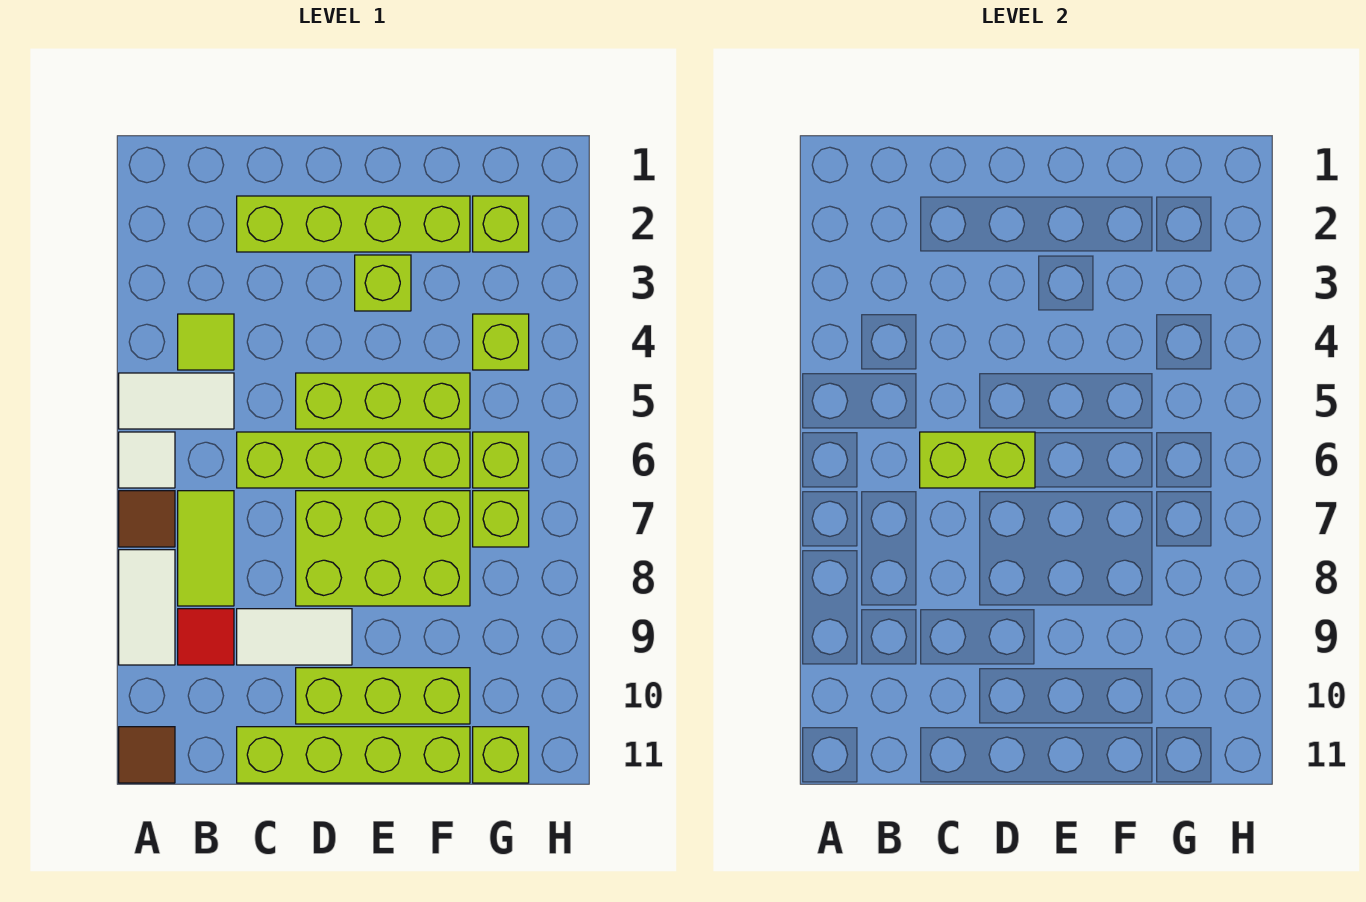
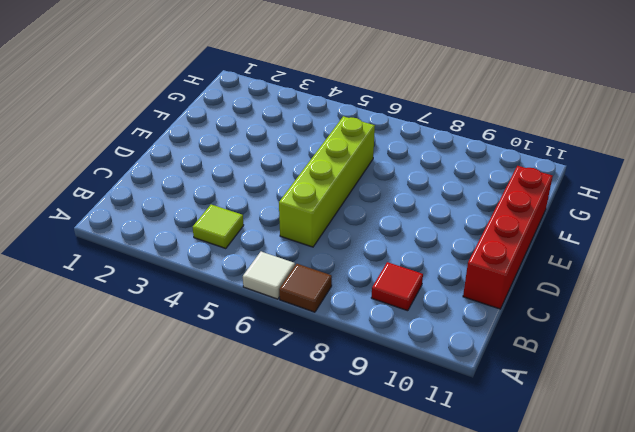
red brick C11:F11 level 1 -> lime brick C11:F11 level 1
none -> white tile A5:B5 level 1
none -> white tile A8:A9 level 1
none -> brown tile A11 level 1

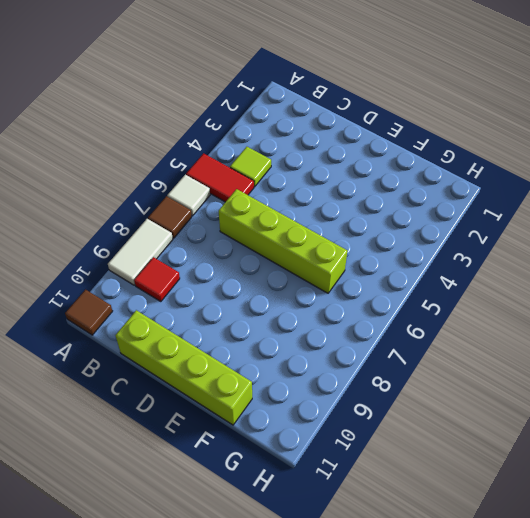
red tile A5:B5 level 1 -> white tile A5:B5 level 1
none -> lime tile B7:B8 level 1
none -> lime brick C2:F2 level 1
none -> white tile C9:D9 level 1

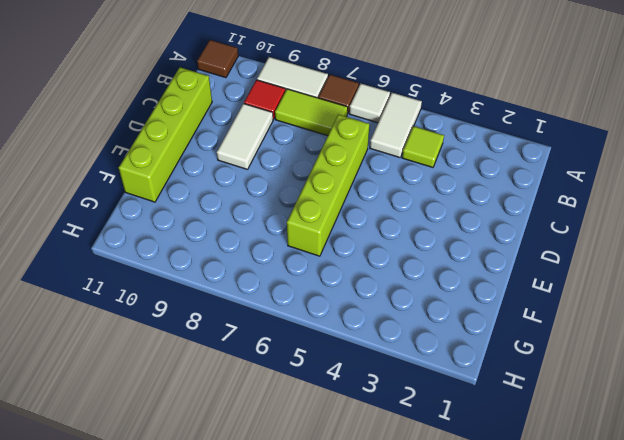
none -> lime brick C2:F2 level 1
none -> lime brick D5:F5 level 1
none -> lime brick D7:F8 level 1

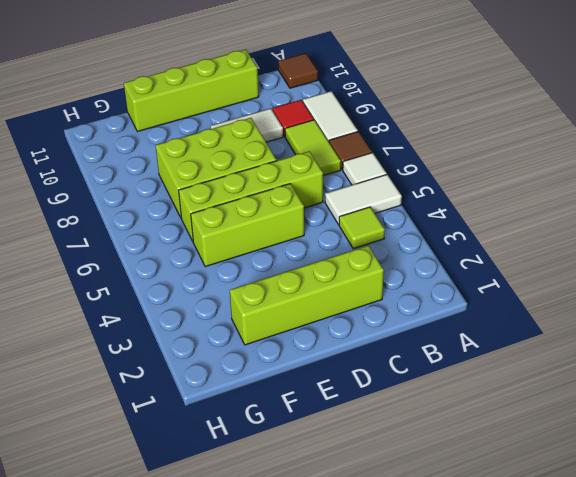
none -> lime brick D10:F10 level 1
none -> lime brick E3 level 1
none -> lime brick G2 level 1

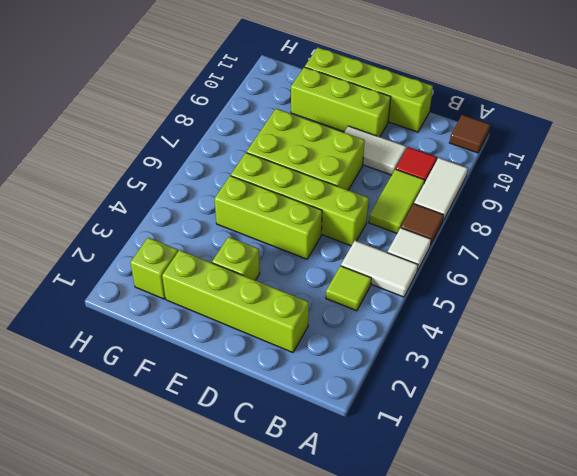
none -> lime brick G4 level 1
none -> lime brick G6 level 1
none -> lime brick G7 level 1

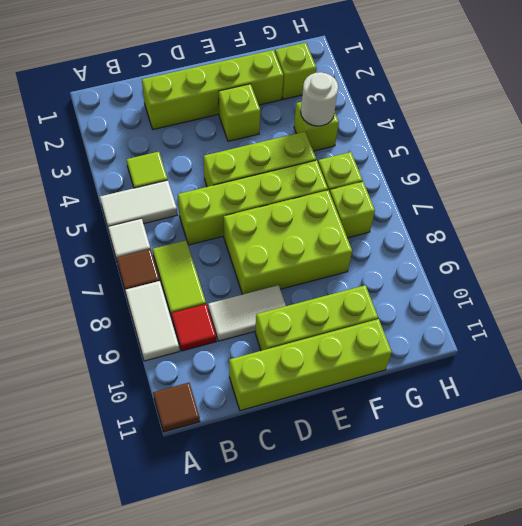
white round brick G4 level 2 -> none
none -> lime brick G11 level 1
none -> lime brick C6:D6 level 2

